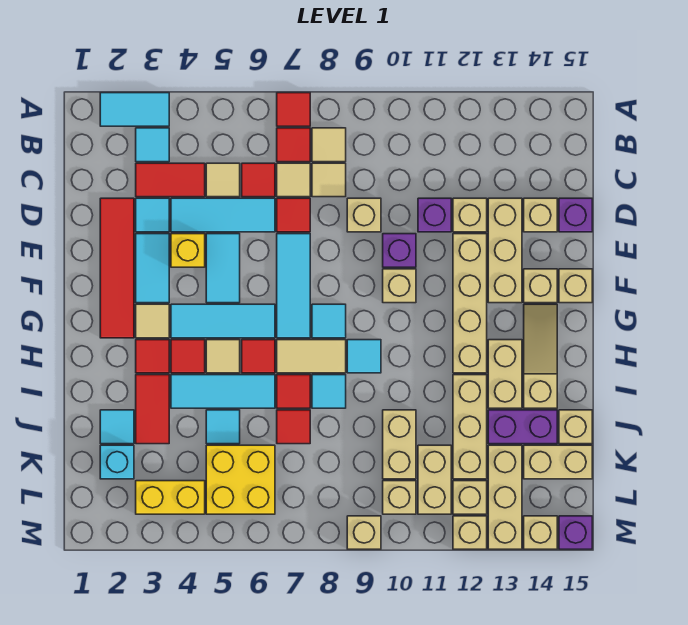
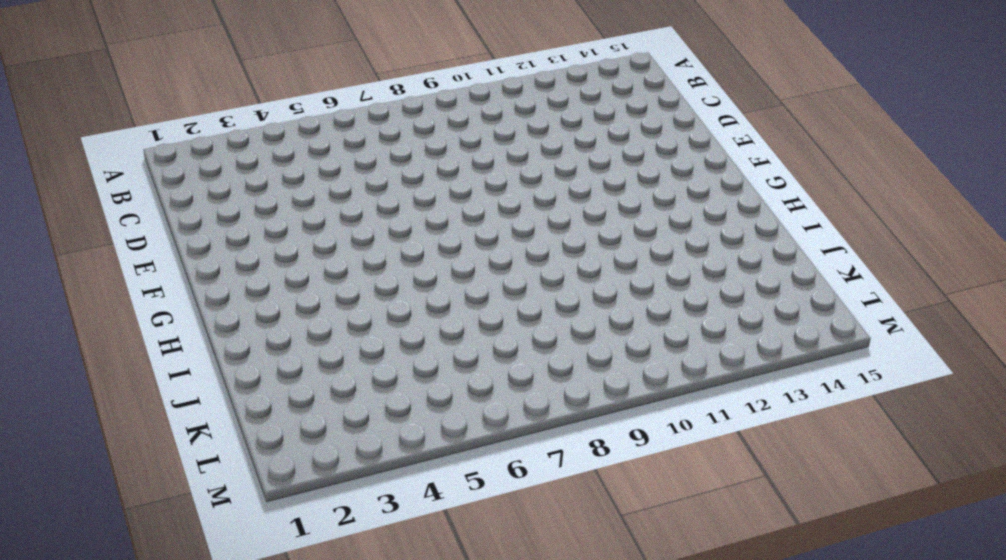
none -> cyan tile A2:A3 level 1
none -> red tile A7 level 1
none -> cyan tile B3 level 1
none -> red tile B7 level 1

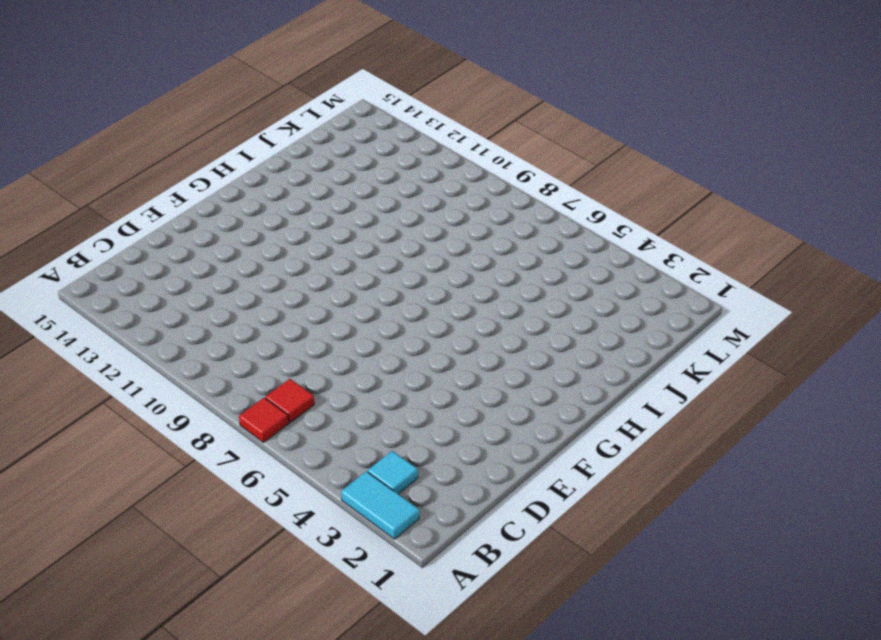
none -> tan tile B8 level 1
none -> red tile C3:C4 level 1
none -> tan tile C5 level 1
none -> red tile C6 level 1

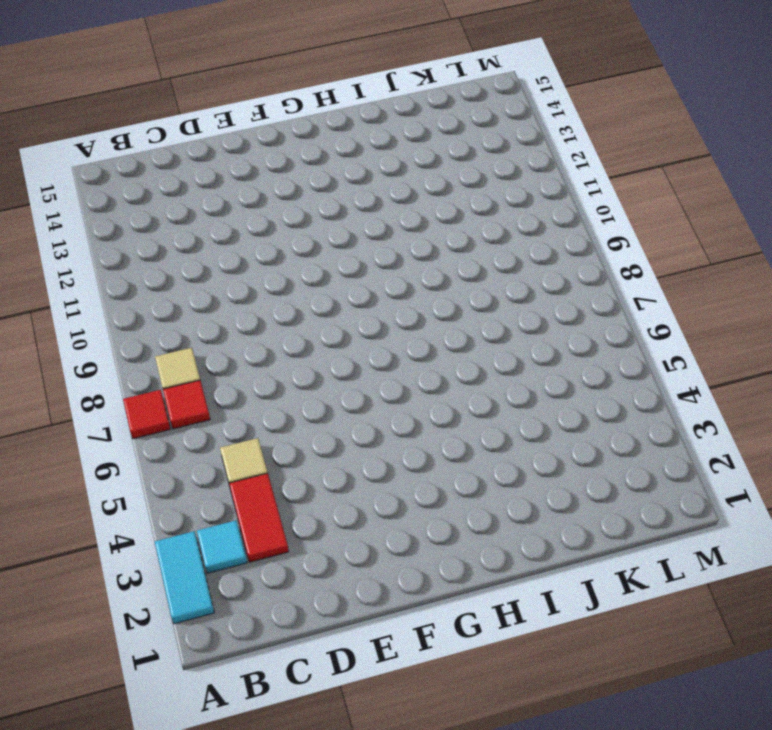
none -> red tile C6 level 1
none -> tan tile C7 level 1
none -> tan tile C8 level 1
none -> red tile D2:G2 level 1

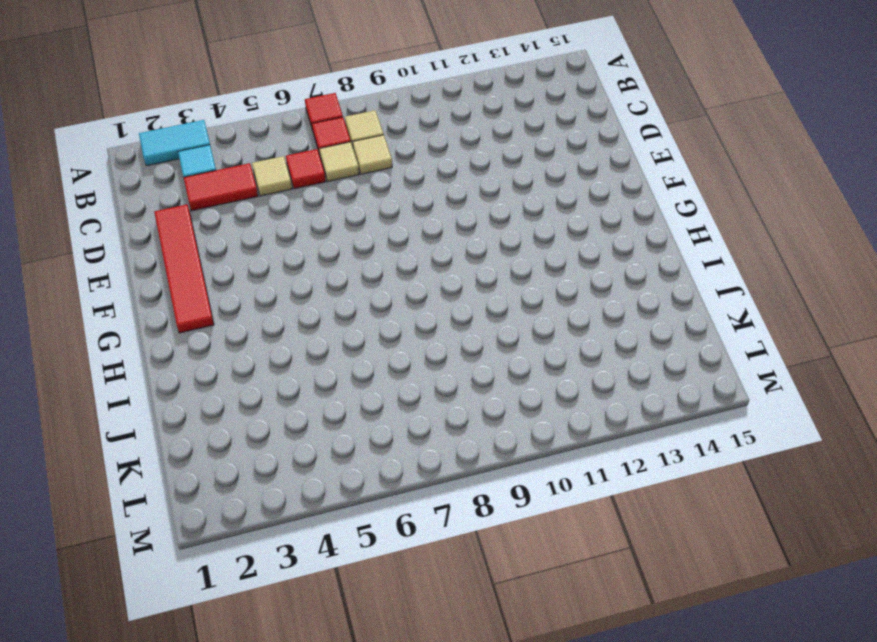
none -> cyan tile D3 level 1
none -> cyan tile D4:D6 level 1
none -> red tile D7 level 1
none -> tan brick D9 level 1

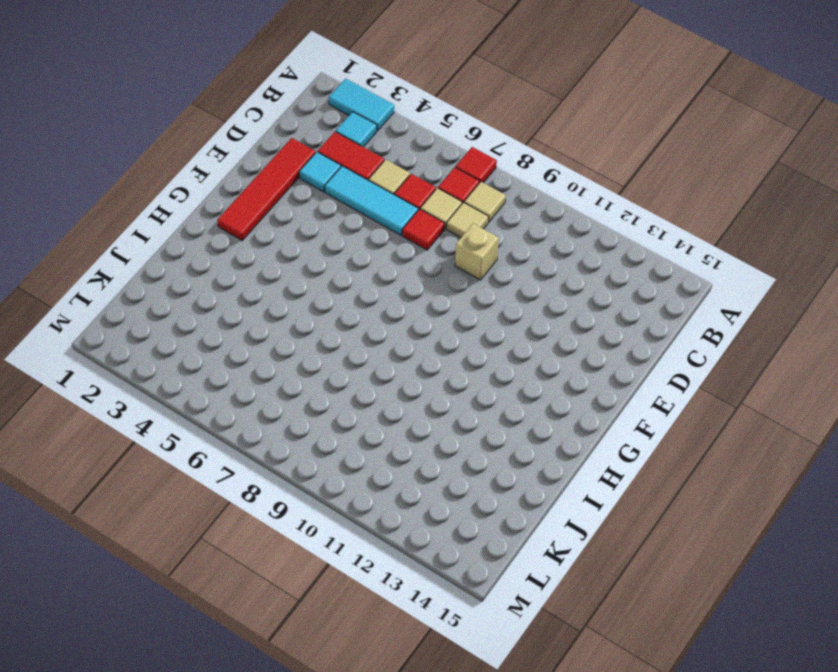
none -> purple brick D11 level 1
none -> tan brick D12 level 1
none -> tan brick D13:F13 level 1
none -> tan brick D14 level 1

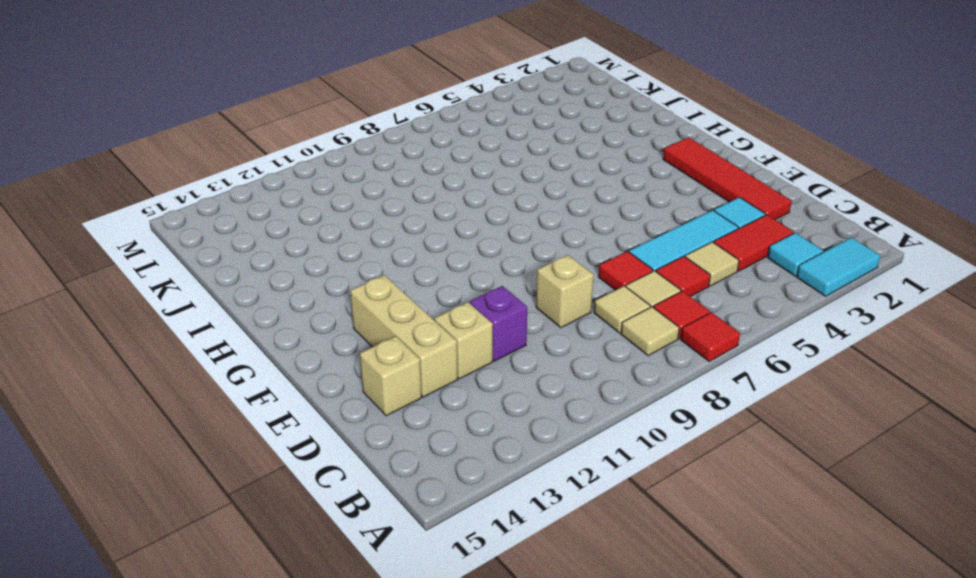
none -> purple brick D15 level 1
none -> cyan tile E3:F3 level 1
none -> yellow brick E4 level 1
none -> cyan tile E5:F5 level 1

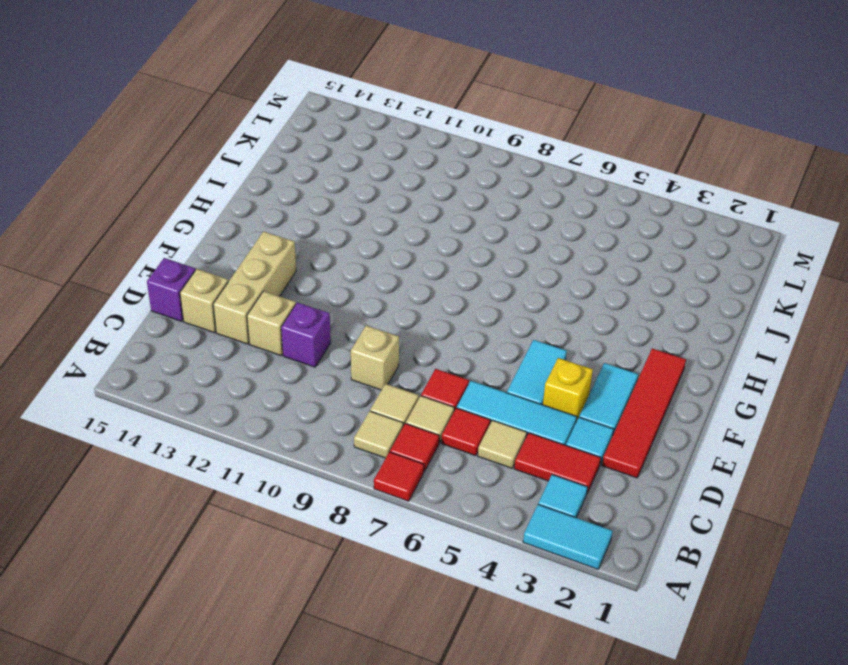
none -> cyan tile E7:G7 level 1
none -> purple brick E10 level 1
none -> tan brick E12:H12 level 1
none -> tan brick F10 level 1

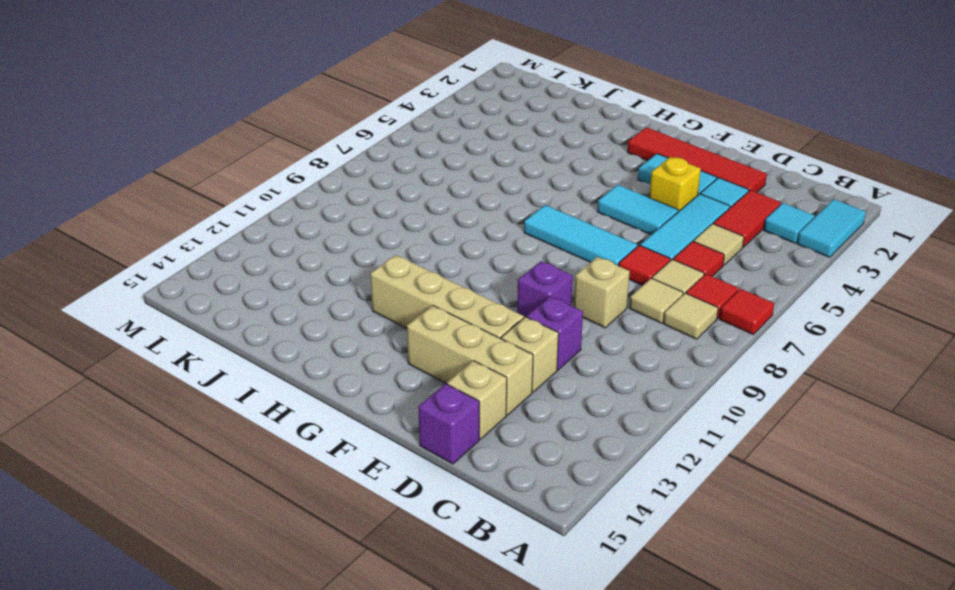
none -> tan brick F10 level 1
none -> tan brick F14 level 1
none -> tan brick F15 level 1
none -> tan tile G3 level 1

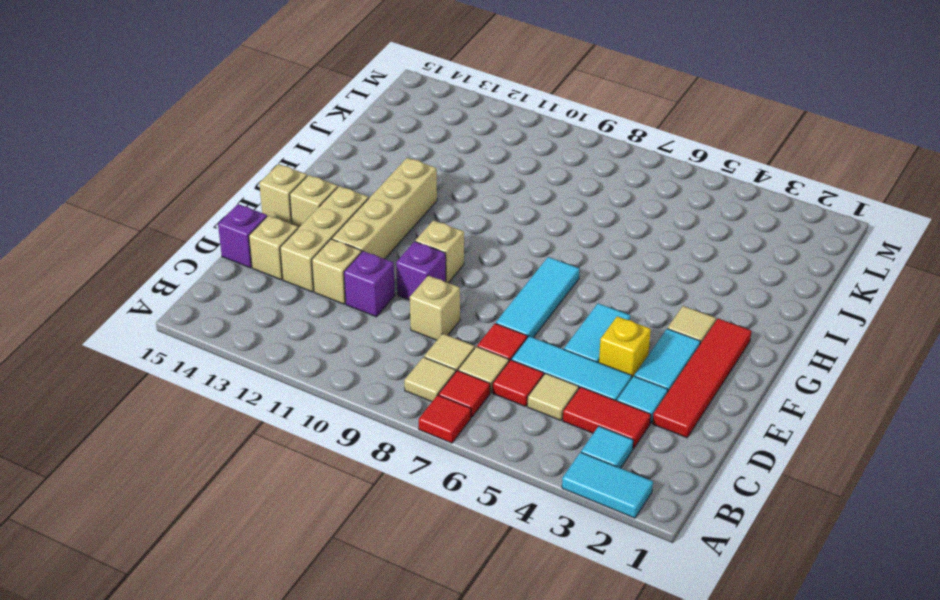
none -> cyan tile G4:G6 level 1
none -> cyan tile G8 level 1
none -> tan slope G14:I14 level 1 top I
none -> red tile H3 level 1

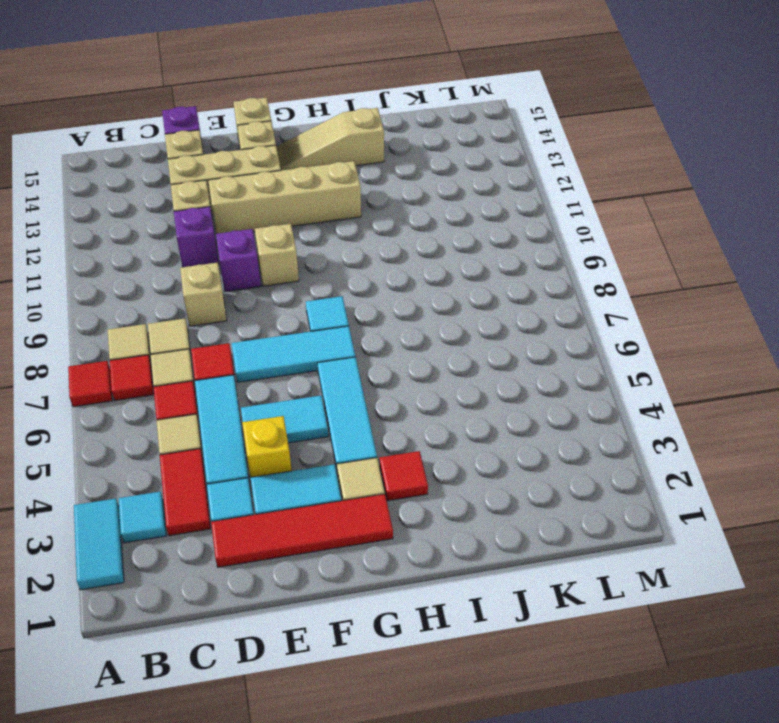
none -> red tile H4 level 1
none -> tan tile H5 level 1
none -> red tile H6 level 1
none -> tan tile H7:H8 level 1

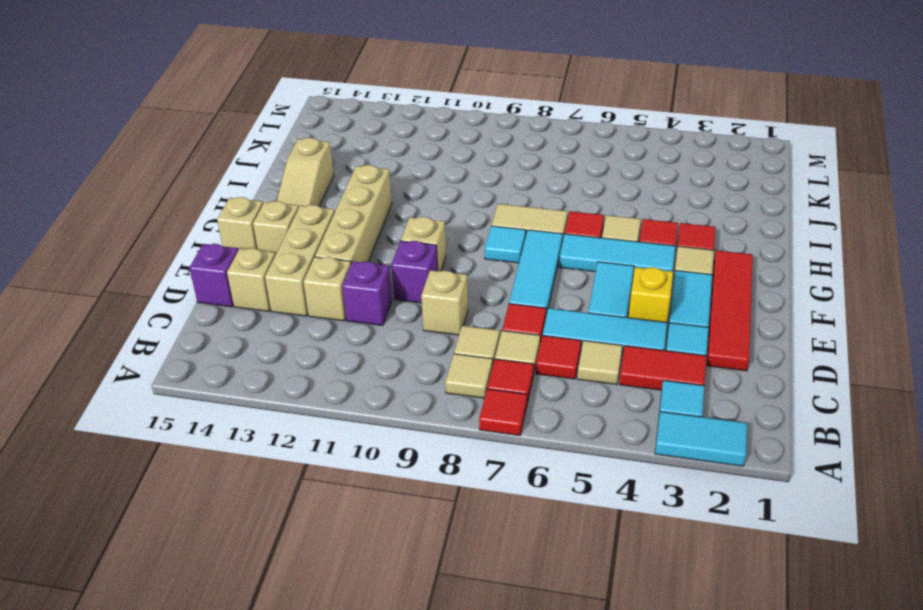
none -> cyan tile H9 level 1
none -> tan brick H13:I13 level 1
none -> red tile I3:J3 level 1
none -> cyan tile I4:I6 level 1

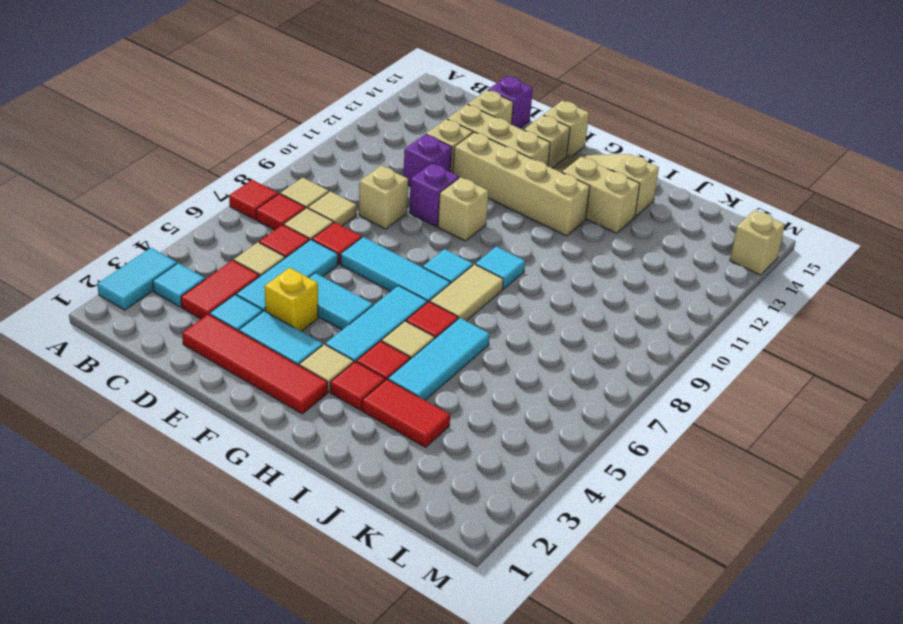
none -> red tile I7 level 1
none -> cyan tile I8 level 1
none -> tan brick I12:K12 level 1
none -> cyan tile J2 level 1

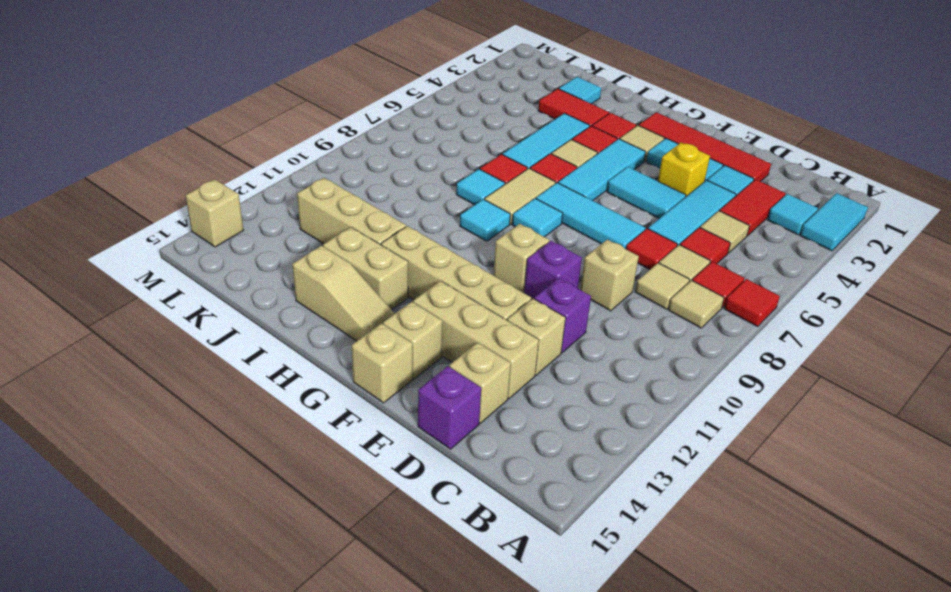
none -> cyan tile J5 level 1
none -> red tile J7 level 1
none -> tan brick J10:K10 level 1
none -> purple brick J13:J14 level 1

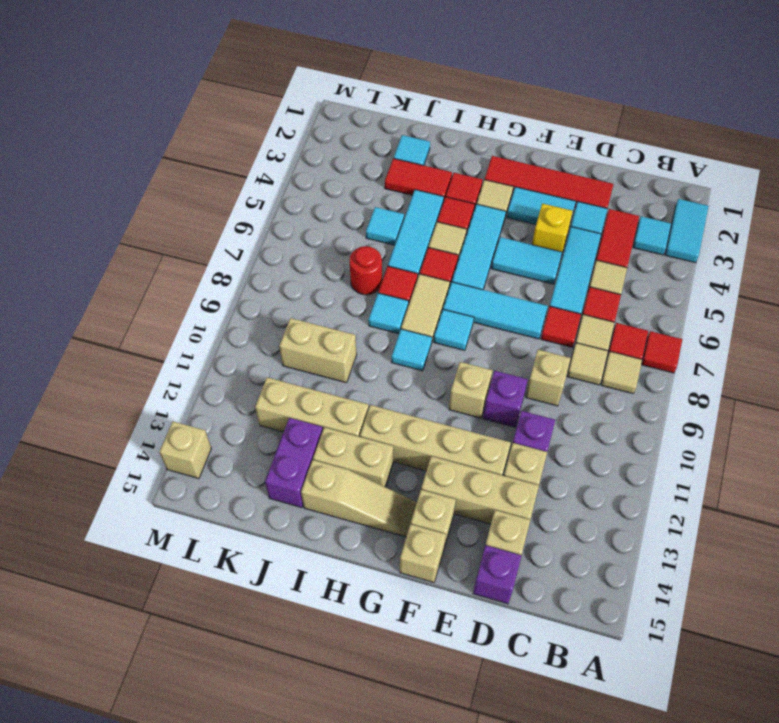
red round brick J7 level 1 -> red tile J7 level 1
none -> tan brick J15 level 1
none -> cyan brick K2 level 1
none -> yellow brick K5:L6 level 1
none -> tan brick K11:L11 level 1

